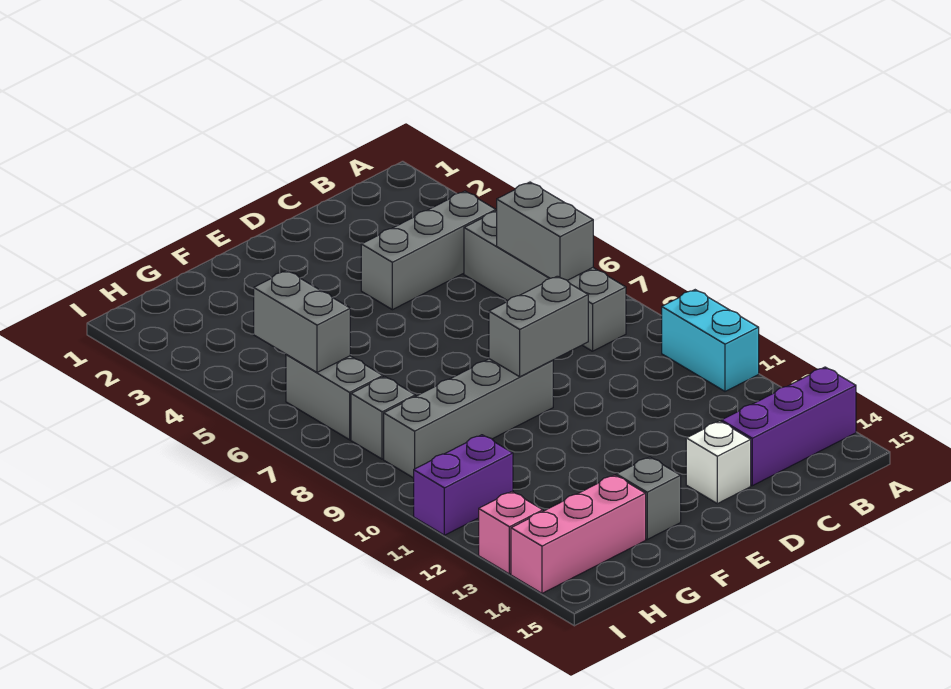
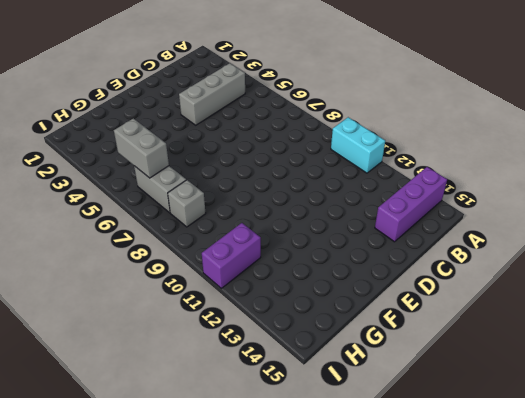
none -> grey brick B5:B8 level 1
none -> white brick D14 level 1
none -> grey brick E9:H9 level 1

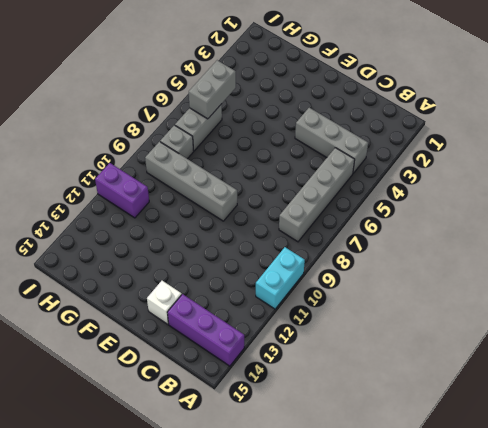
none -> grey brick F14 level 1
none -> pink brick G14:I14 level 1
none -> pink brick I13 level 1

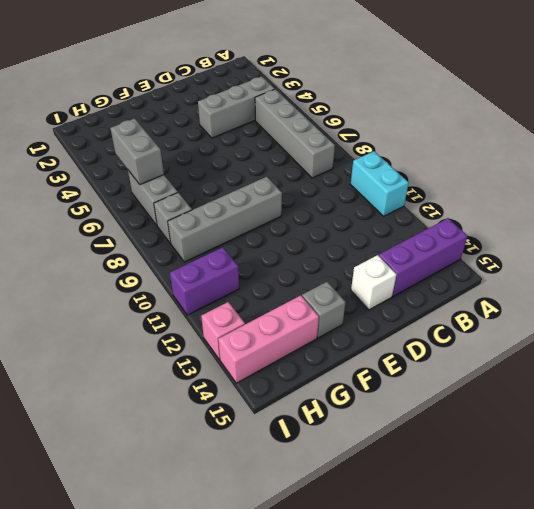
none -> grey brick B6:B7 level 2
none -> grey brick D9:E9 level 2

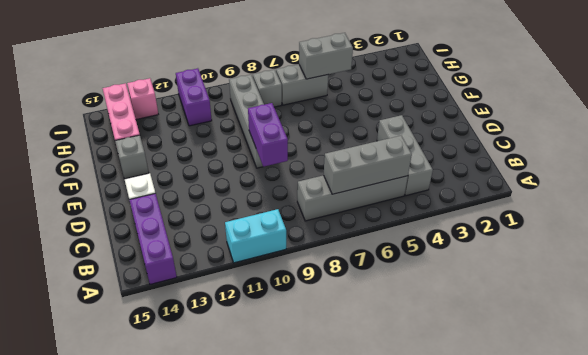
grey brick B5:B7 level 2 -> grey brick B6:B7 level 2
purple brick D9:E9 level 2 -> grey brick D9:E9 level 2

